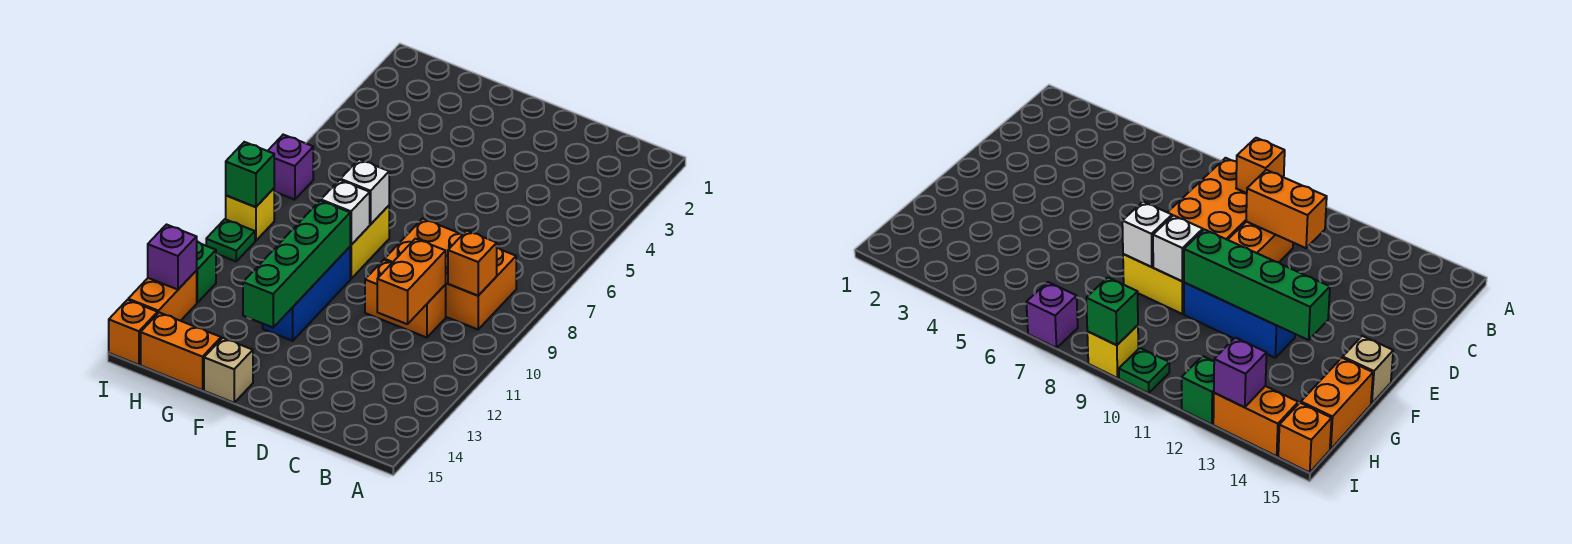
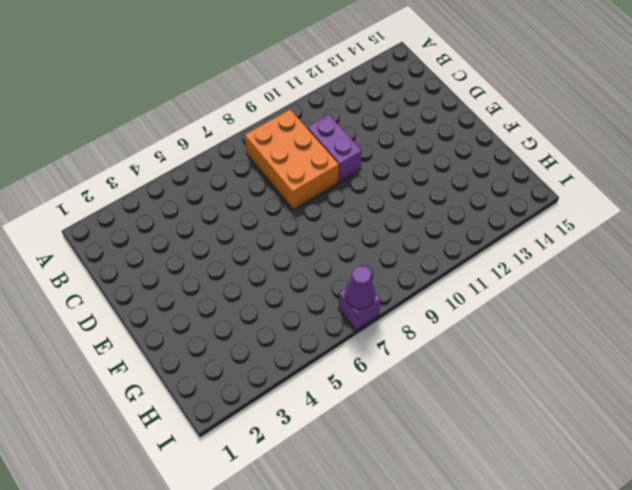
purple brick C10:D10 level 1 -> orange brick C10:D10 level 1
purple cone I7 level 2 -> none
none -> yellow brick F8:F9 level 1
none -> blue brick F10:F12 level 1
none -> tan brick F15 level 1

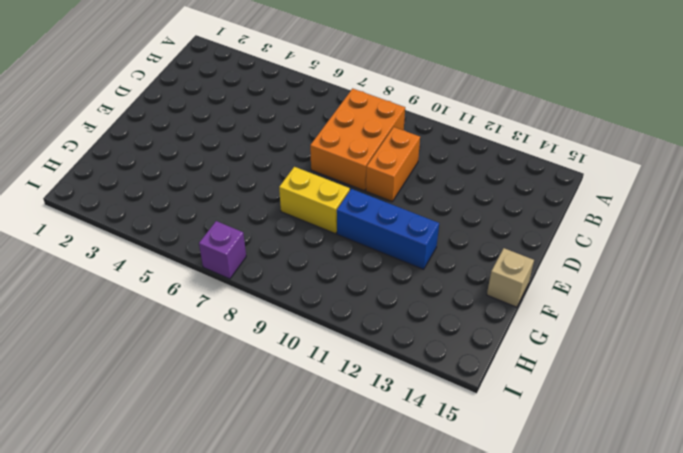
none -> orange brick G15:H15 level 1
none -> yellow brick I9 level 1
none -> green plate I10 level 1

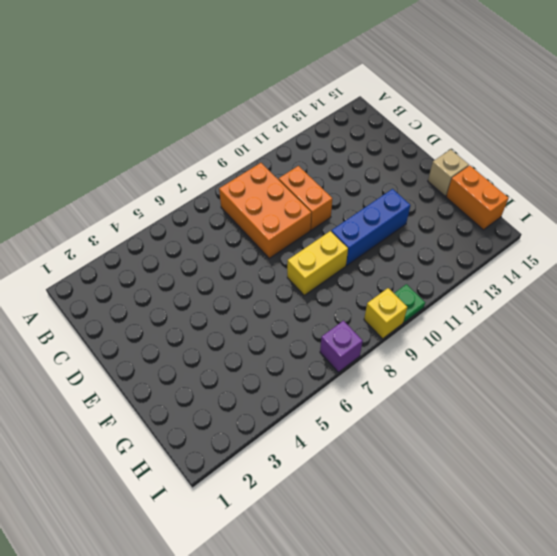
none -> green brick I12 level 1
none -> orange brick I13:I14 level 1
none -> orange brick I15 level 1

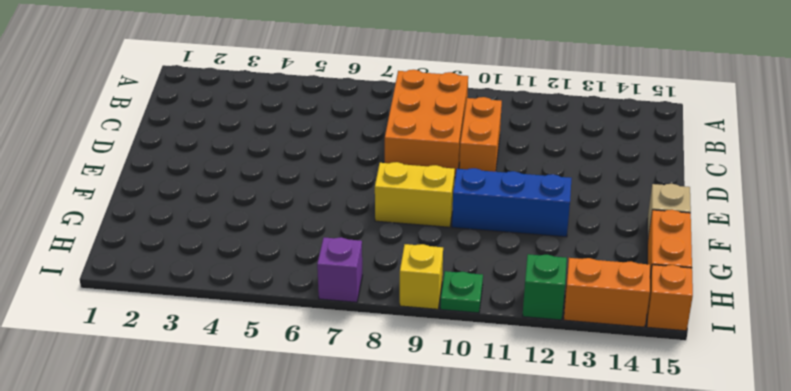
none -> orange brick B9 level 2
none -> orange brick C10:C11 level 2
none -> white brick F8 level 2

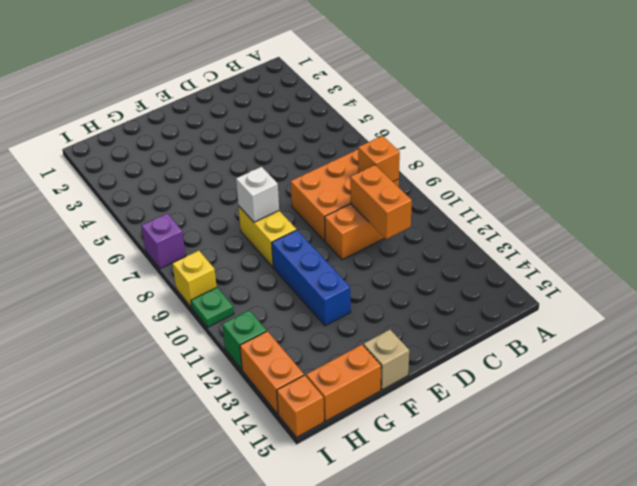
none -> white brick F9 level 2
none -> green brick F10:F13 level 2
none -> green brick I9 level 2

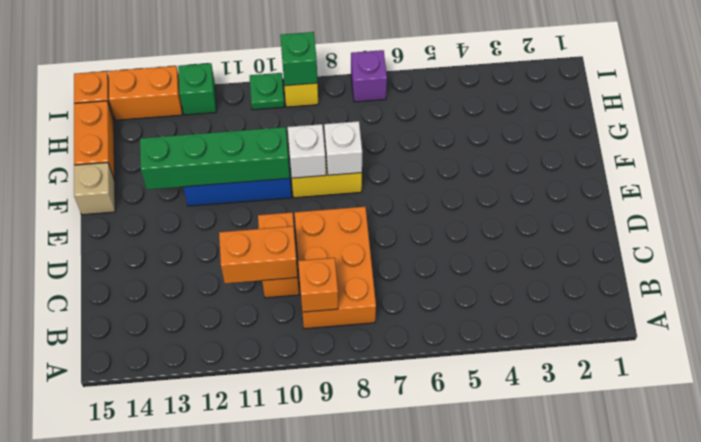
none -> purple brick I13 level 2

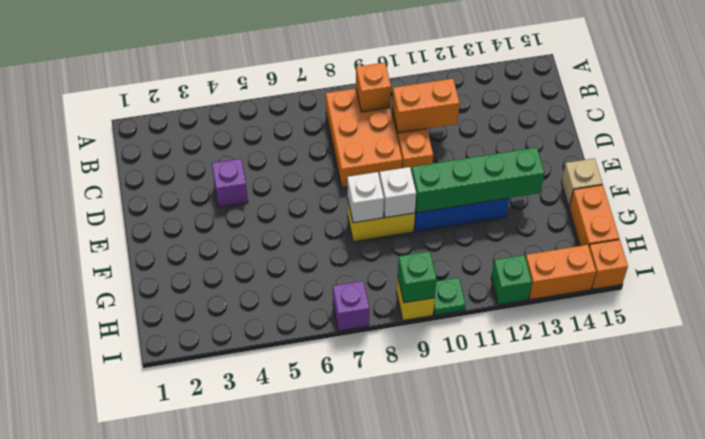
purple brick D4 level 1 -> purple brick I13 level 2

